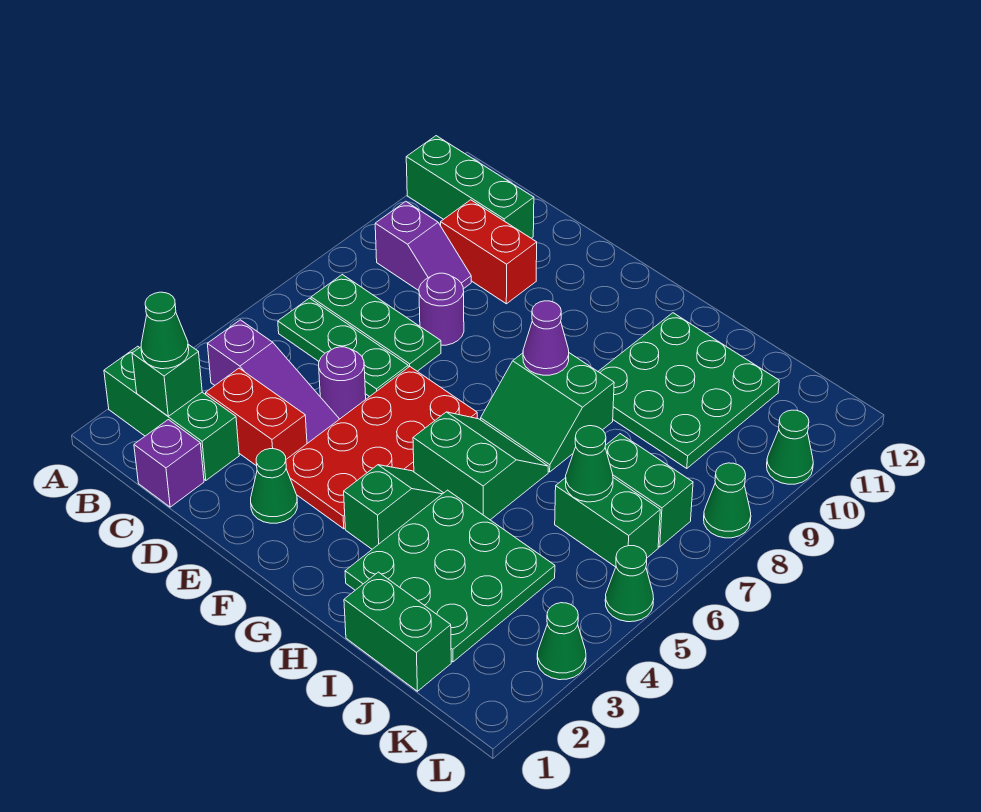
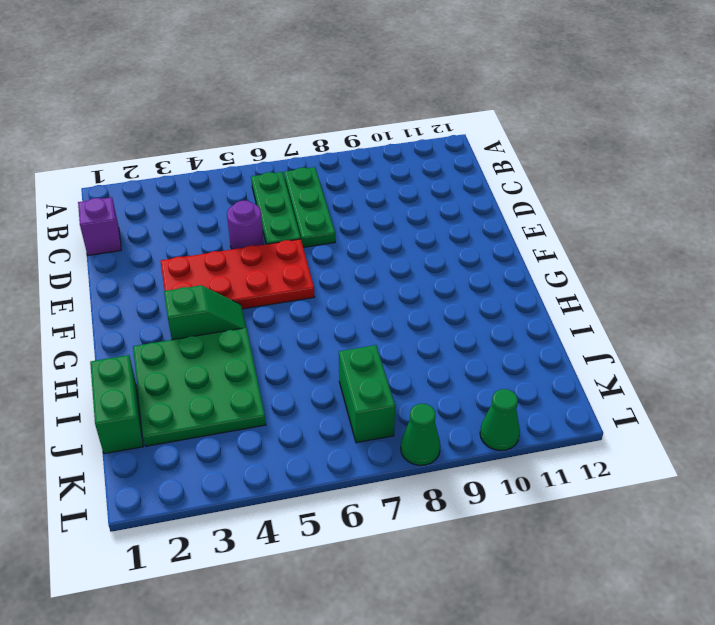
none -> green brick A2:C2 level 1
none -> green brick A11:C11 level 1
none -> purple slope B4:D4 level 1 top B

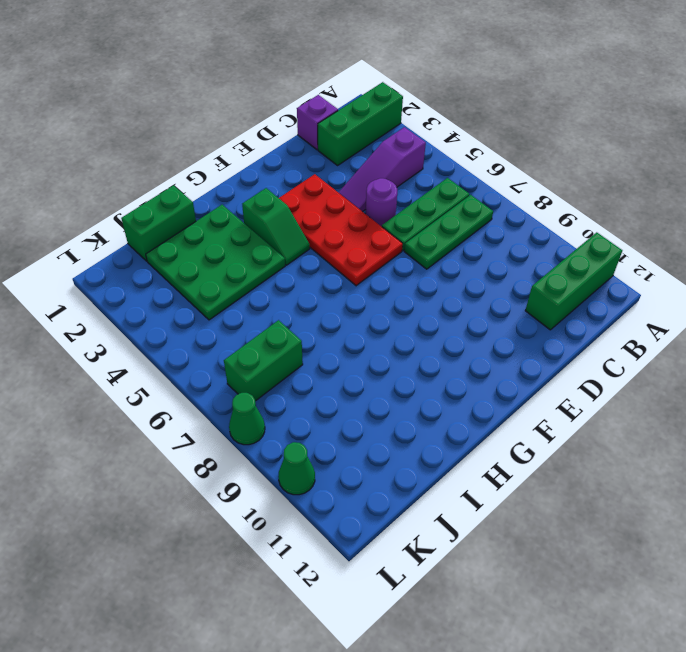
none -> purple slope B9:C9 level 1 top B
none -> red brick C3:D3 level 1
none -> red brick C10:D10 level 1

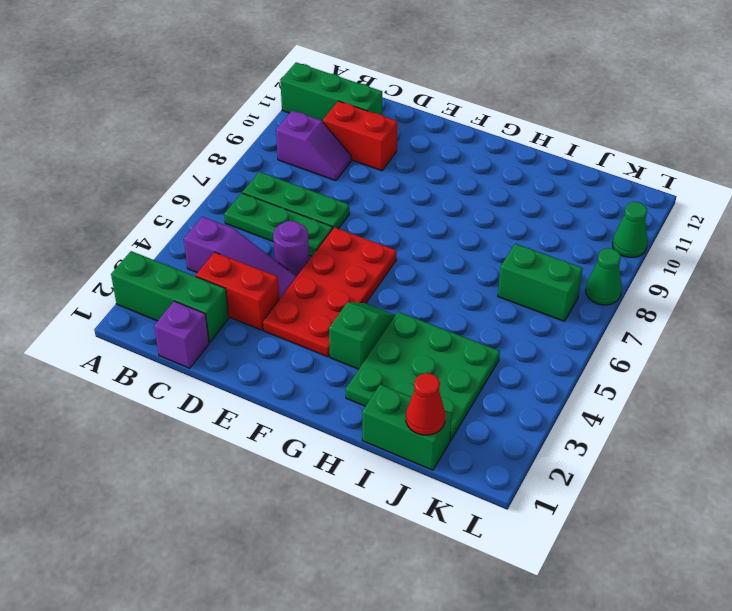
red cone J1 level 2 -> none
none -> purple round brick D8 level 1
none -> green cone E2 level 1
none -> green slope G5:H6 level 1 top 5

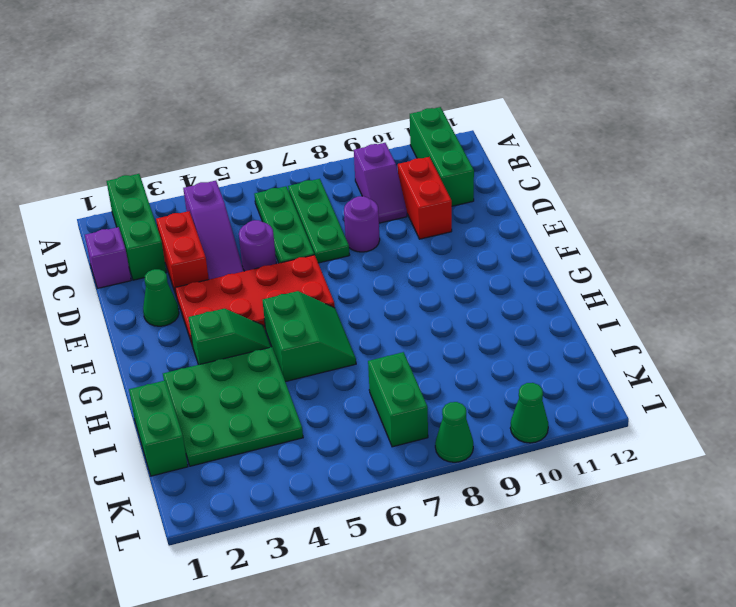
none -> green slope G7:H8 level 1 top 8
none -> green plate H9:J11 level 1
none -> green brick J6:K6 level 1

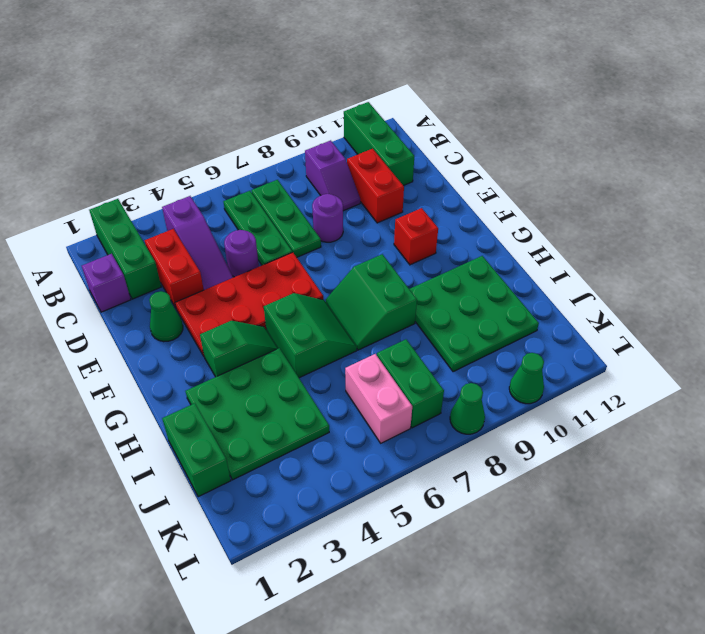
red brick F10 level 1 -> none
pink brick J6:K6 level 1 -> green brick J6:K6 level 1
none -> green cone L3 level 1
none -> green cone L5 level 1
none -> green brick B2 level 2

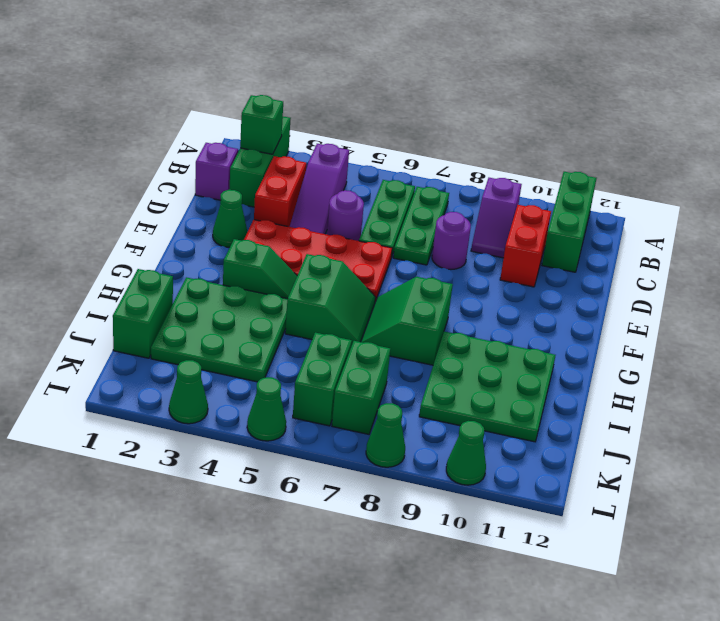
none -> purple cone G8 level 2
none -> green cone J6 level 2
none -> green cone B2 level 3

